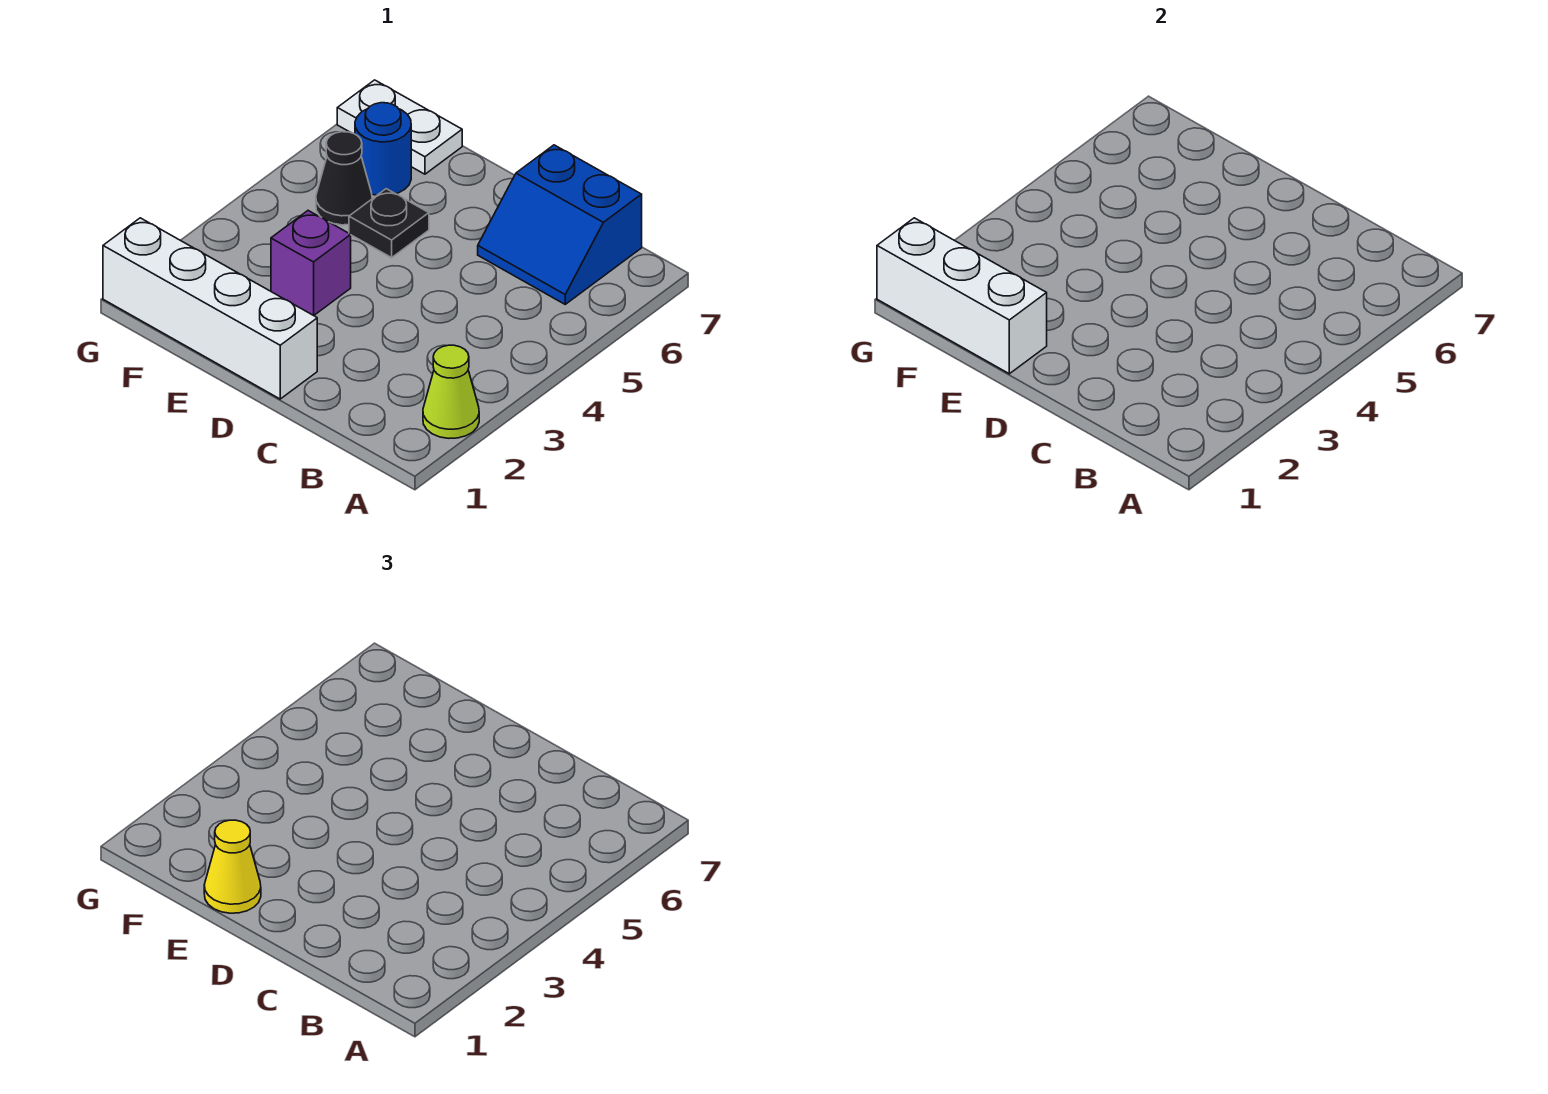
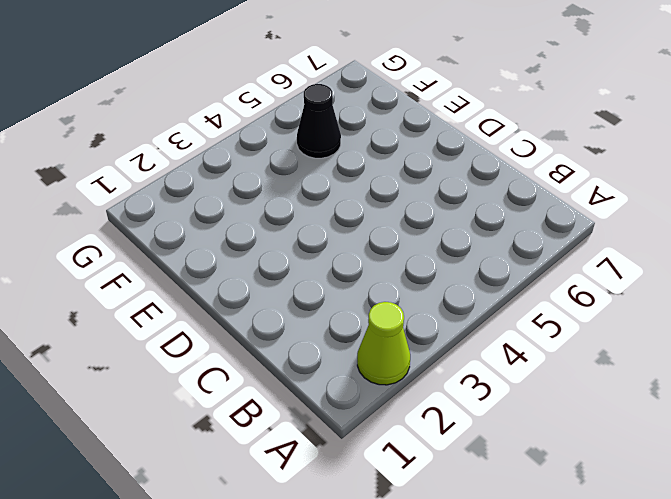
none -> blue slope B6:C7 level 1 top 7
none -> white brick D1:G1 level 1

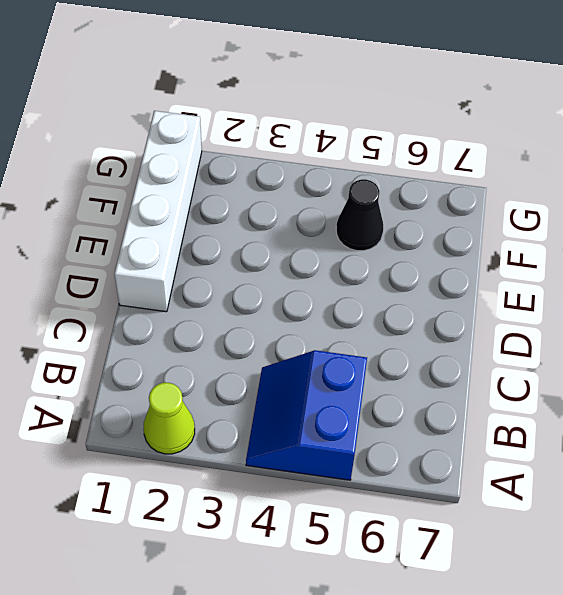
blue slope A4:B5 level 1 top 5 -> blue slope B6:C7 level 1 top 7
none -> purple brick E3 level 1
none -> black plate E5 level 1

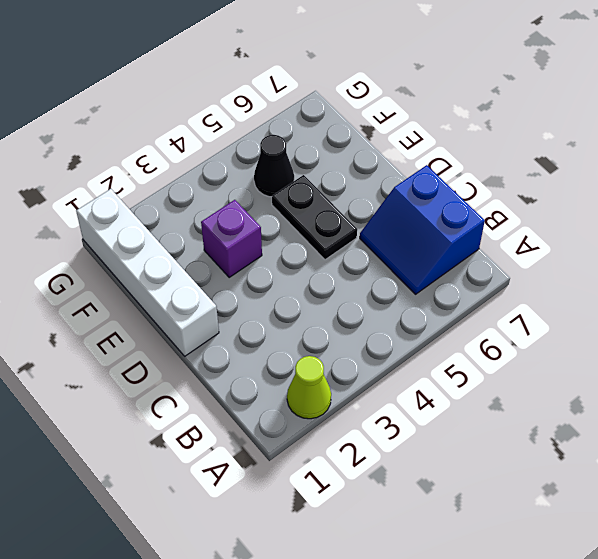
black plate D5:E5 level 1 -> black plate E5 level 1
none -> blue round brick F6 level 1
none -> white plate F7:G7 level 1

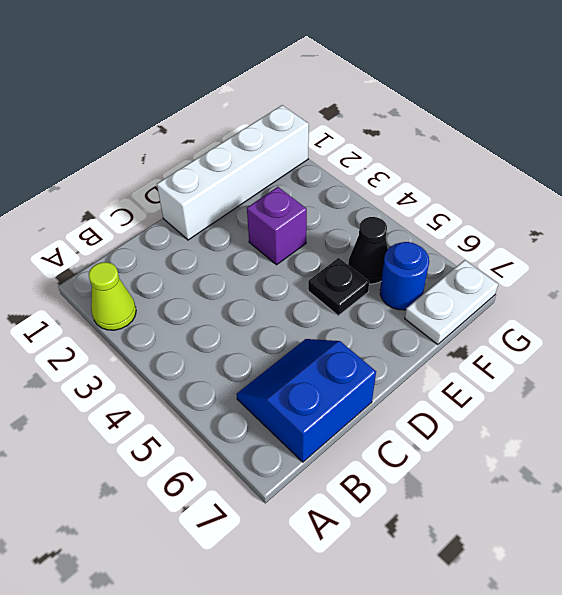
none -> white brick E1:G1 level 2
none -> yellow cone E1 level 3

